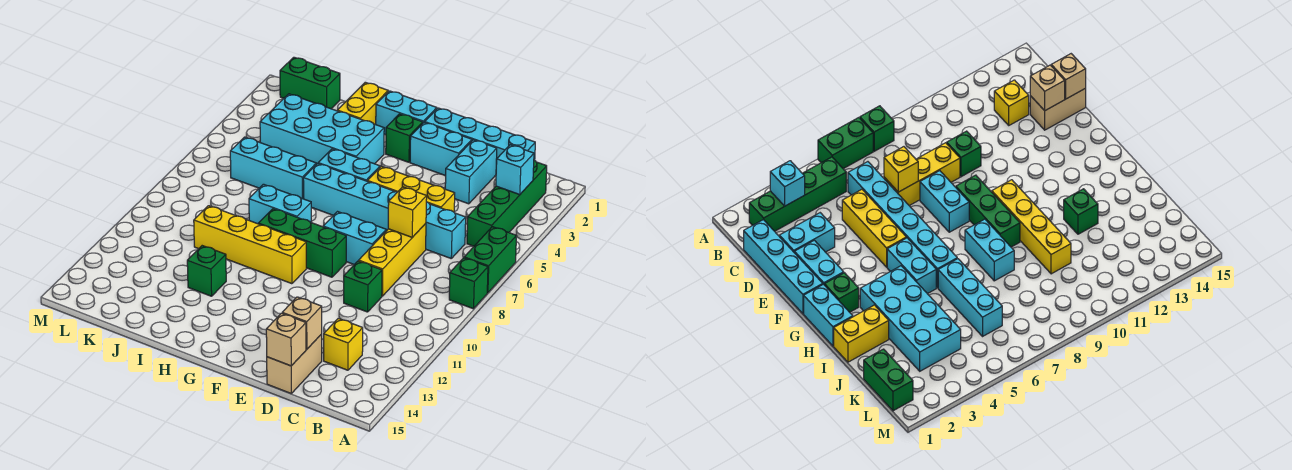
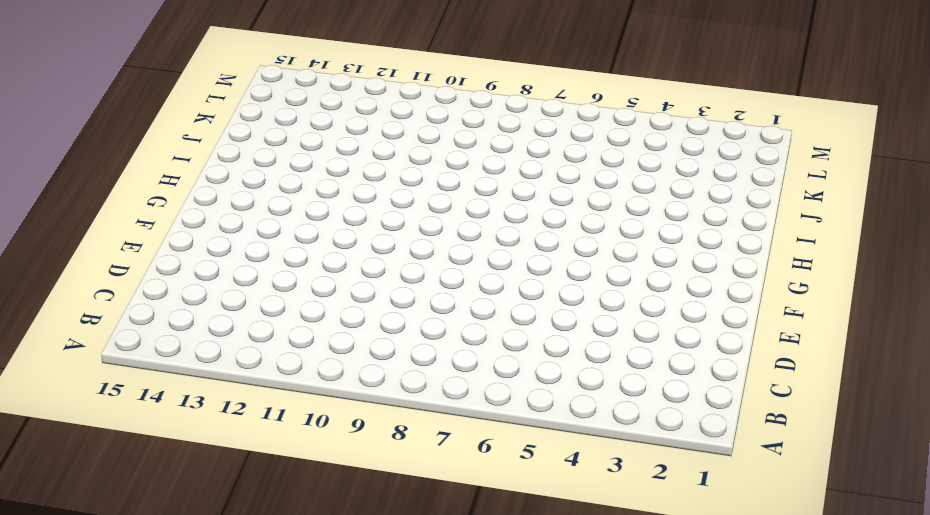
none -> green brick A6:A7 level 1
none -> green brick A8 level 1
none -> green brick B2:B5 level 1

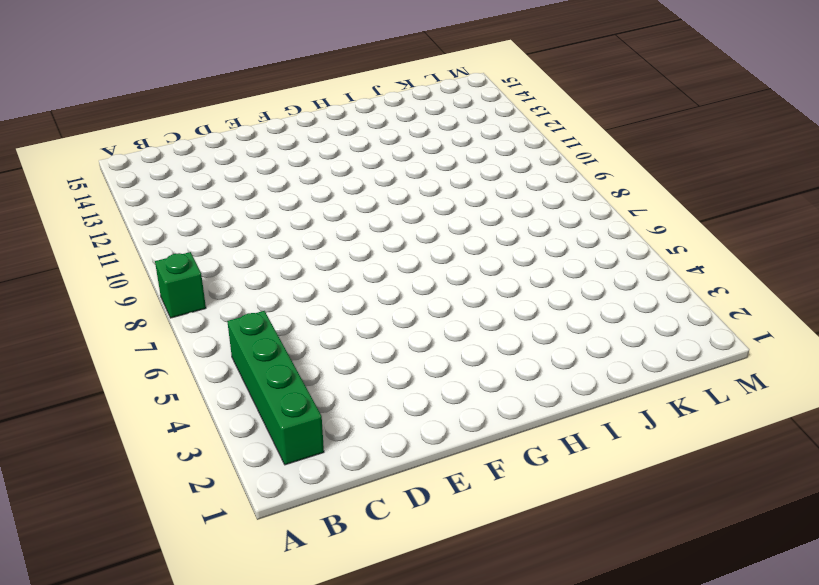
none -> green brick A6:A7 level 1
none -> cyan brick C1:F1 level 1
none -> cyan brick C6:H6 level 1

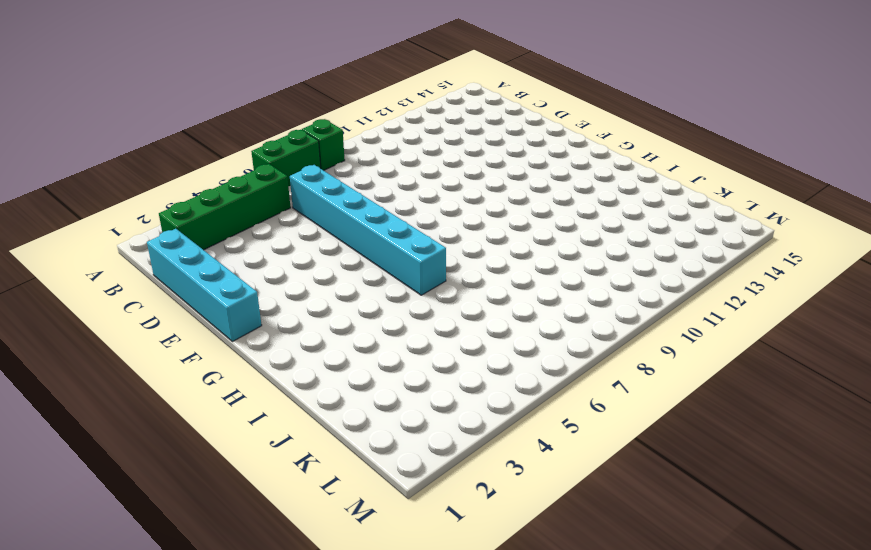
none -> yellow brick C13 level 1
none -> cyan brick D2:D3 level 1
none -> yellow brick D5:F5 level 1

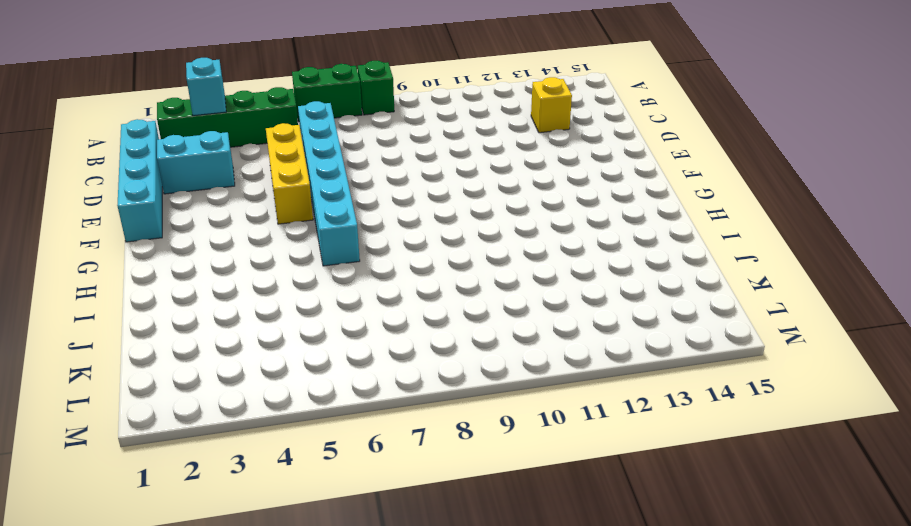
none -> yellow brick D7:D9 level 1
none -> green brick D10 level 1
none -> tan brick D14:D15 level 1

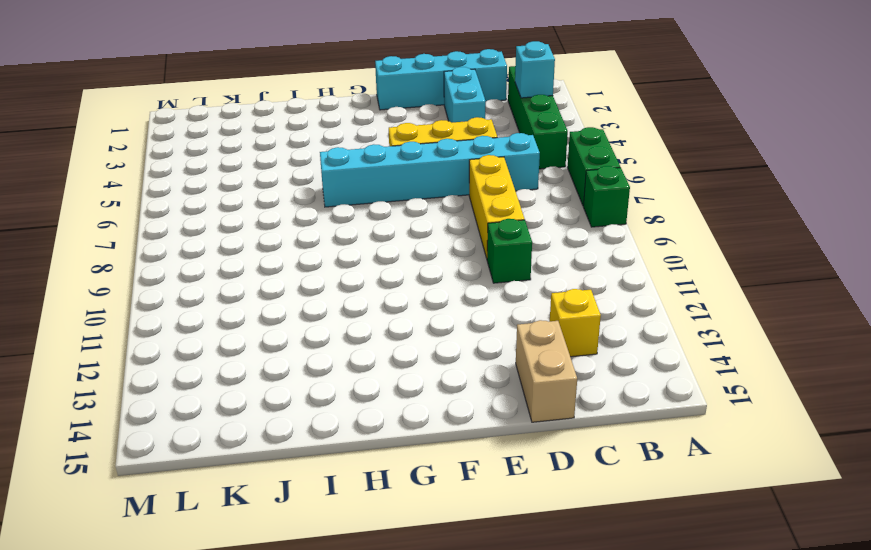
none -> cyan brick E2:F2 level 1
none -> cyan brick E8:F8 level 1
none -> green brick F9:H9 level 1

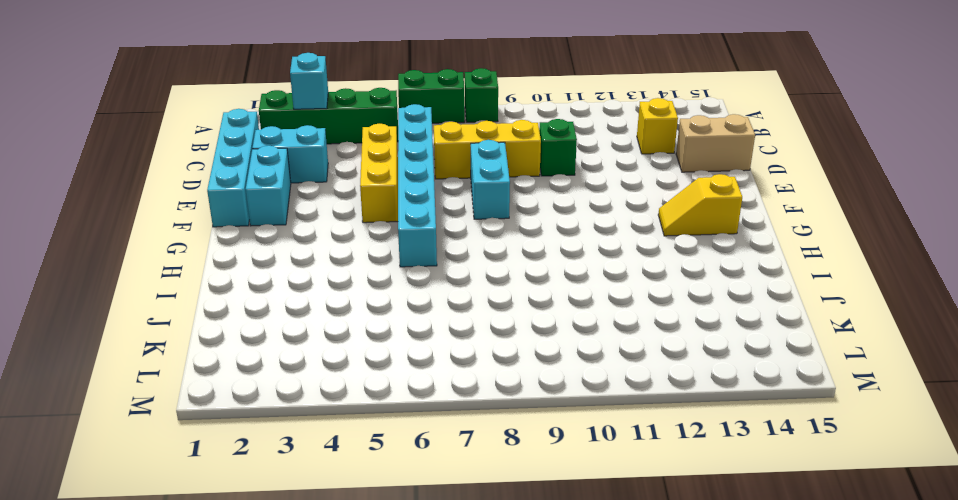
yellow slope G13:G14 level 1 top 14 -> none
none -> green brick F9:H9 level 1
none -> cyan brick G1:H1 level 1
none -> green brick G2 level 1

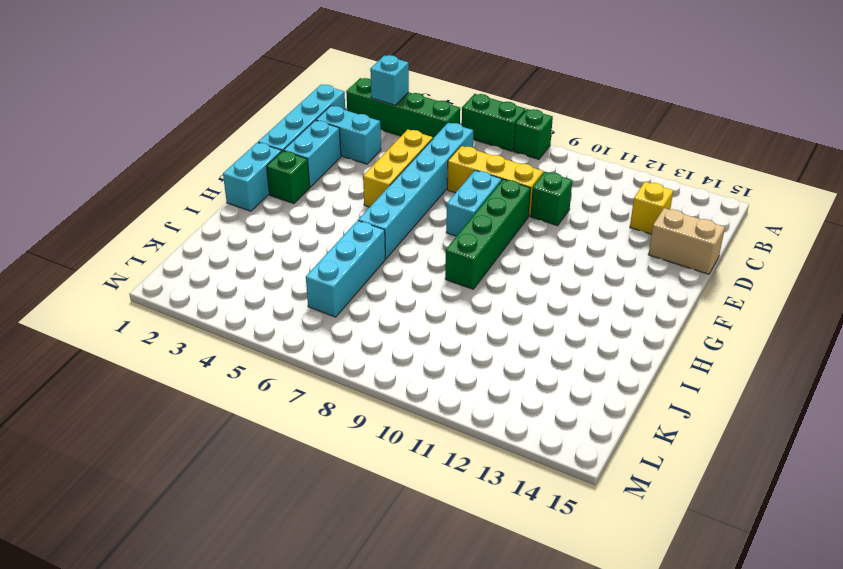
green brick E9:H9 level 1 -> green brick F9:H9 level 1
none -> cyan brick G5:H5 level 1
none -> yellow brick G10:J10 level 1
none -> cyan brick H3:K4 level 1

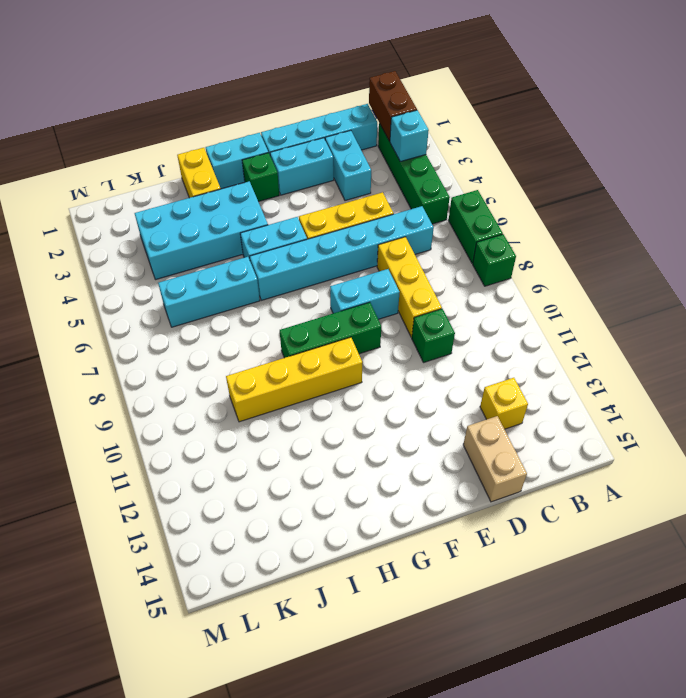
brown brick B1:B2 level 2 -> none
none -> cyan brick H8:I8 level 1
none -> green brick I12 level 1
none -> green brick K1:L1 level 1

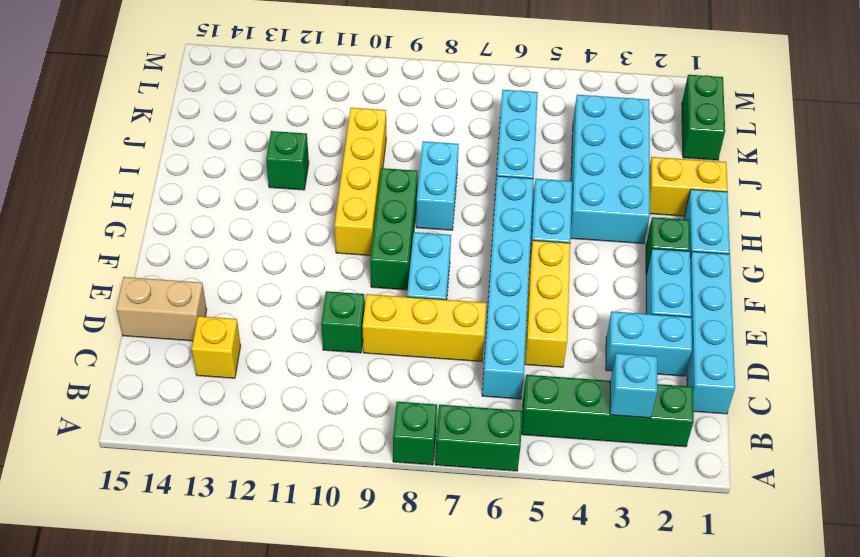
none -> yellow brick D7 level 2
none -> tan brick D14 level 2
none -> tan brick D15 level 2

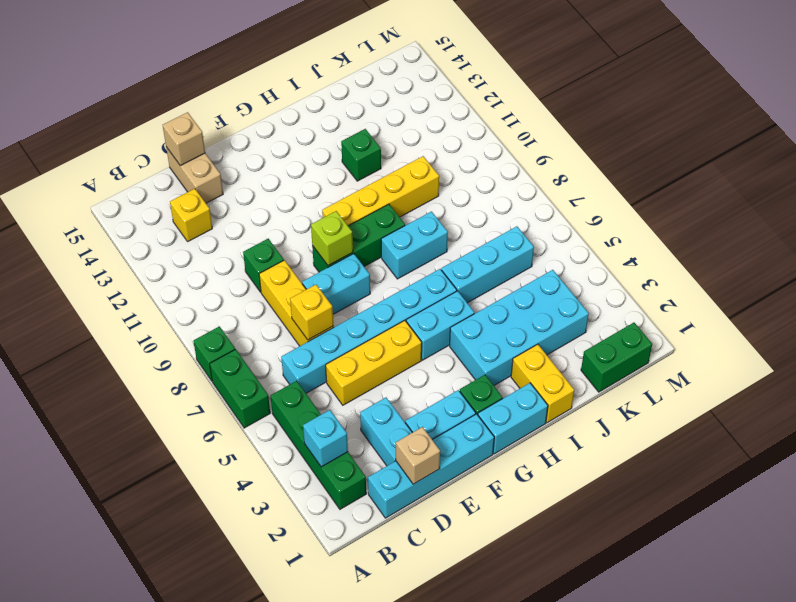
tan brick D1 level 2 -> tan brick D14 level 2
lime brick F9 level 2 -> none

